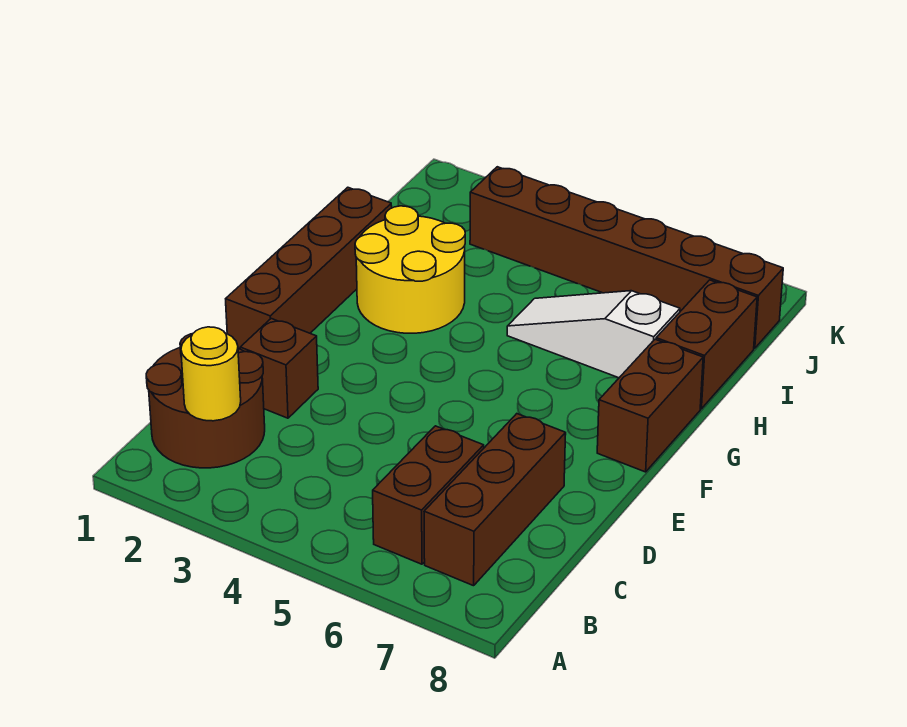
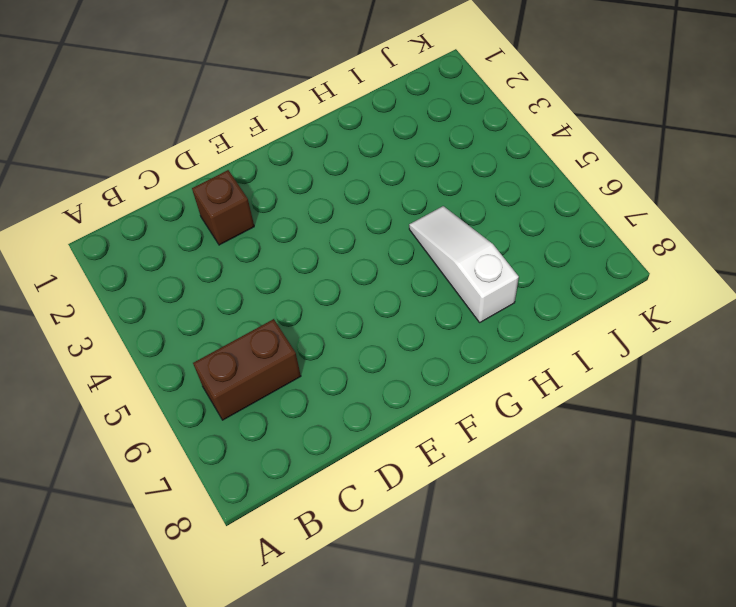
none -> brown round brick B1:C2 level 1
none -> brown brick B7:D7 level 1

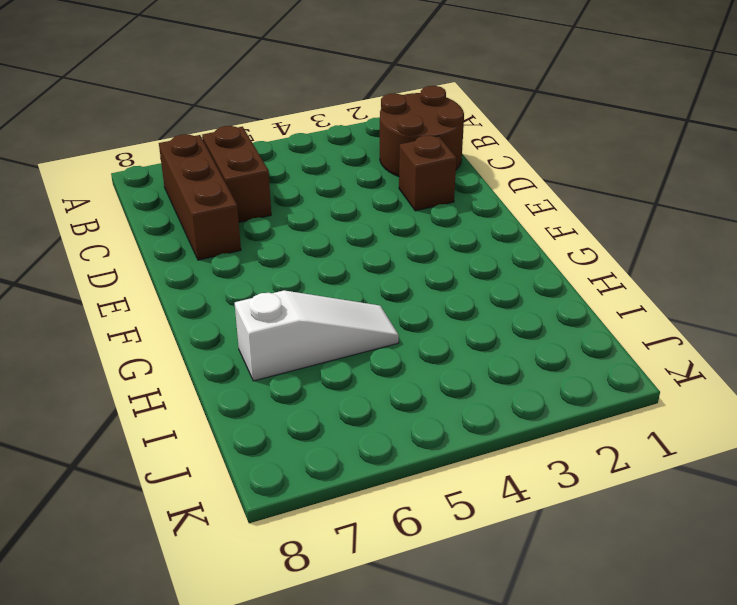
none -> brown brick E1:H1 level 1
none -> brown brick F8:G8 level 1

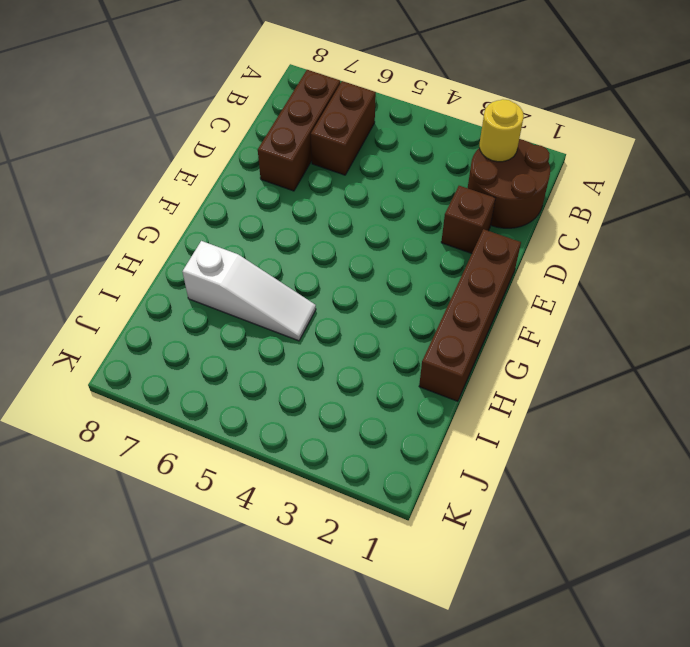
none -> brown brick F8:G8 level 1
none -> yellow round brick G2:H3 level 1

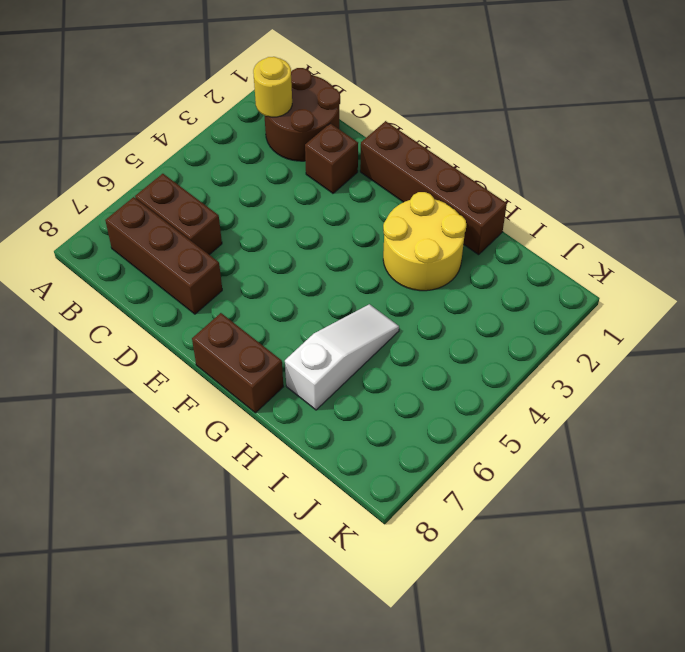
none -> brown brick H8:I8 level 1
none -> brown brick J3:J8 level 1

